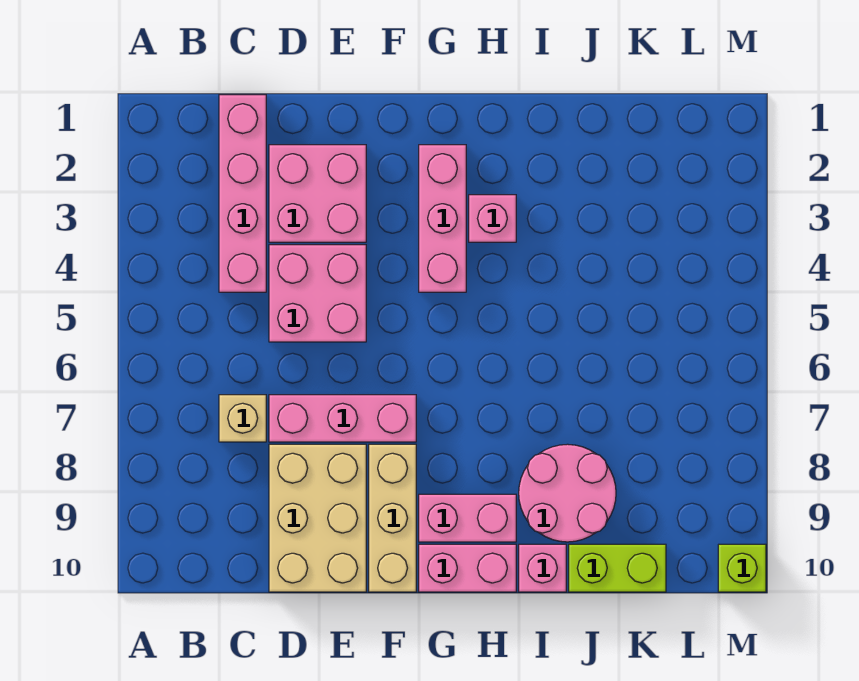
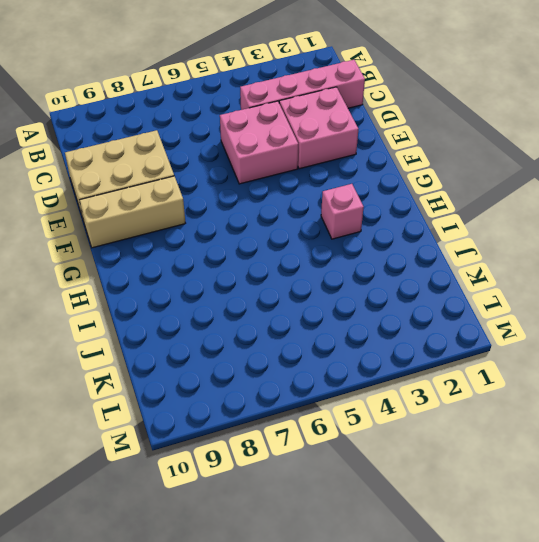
none -> tan brick C7 level 1
none -> pink brick D7:F7 level 1
none -> pink brick G2:G4 level 1

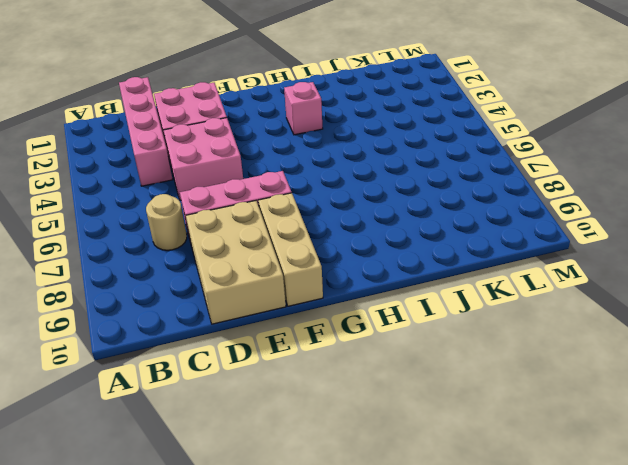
tan round brick C7 level 1 -> tan brick C7 level 1
none -> pink brick G2:G4 level 1
none -> pink brick G9:H9 level 1
none -> pink brick G10:H10 level 1

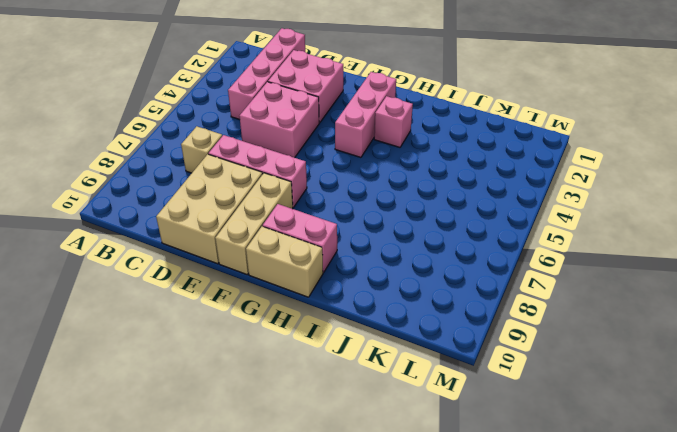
tan brick G10:H10 level 1 -> pink brick G10:H10 level 1
none -> pink round brick I8:J9 level 1
none -> pink brick I10 level 1
none -> lime brick J10:K10 level 1

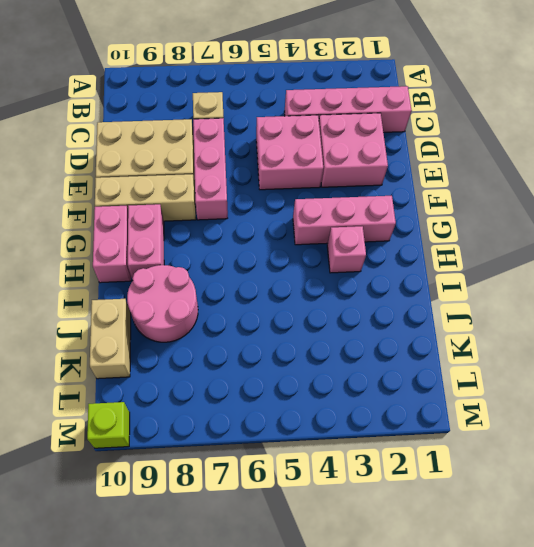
tan brick J10:K10 level 1 -> lime brick J10:K10 level 1
none -> pink brick I10 level 1

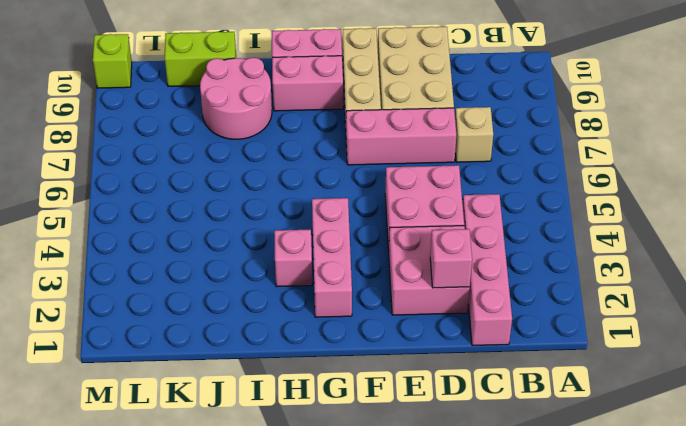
pink brick D2 level 2 -> pink brick I10 level 1

